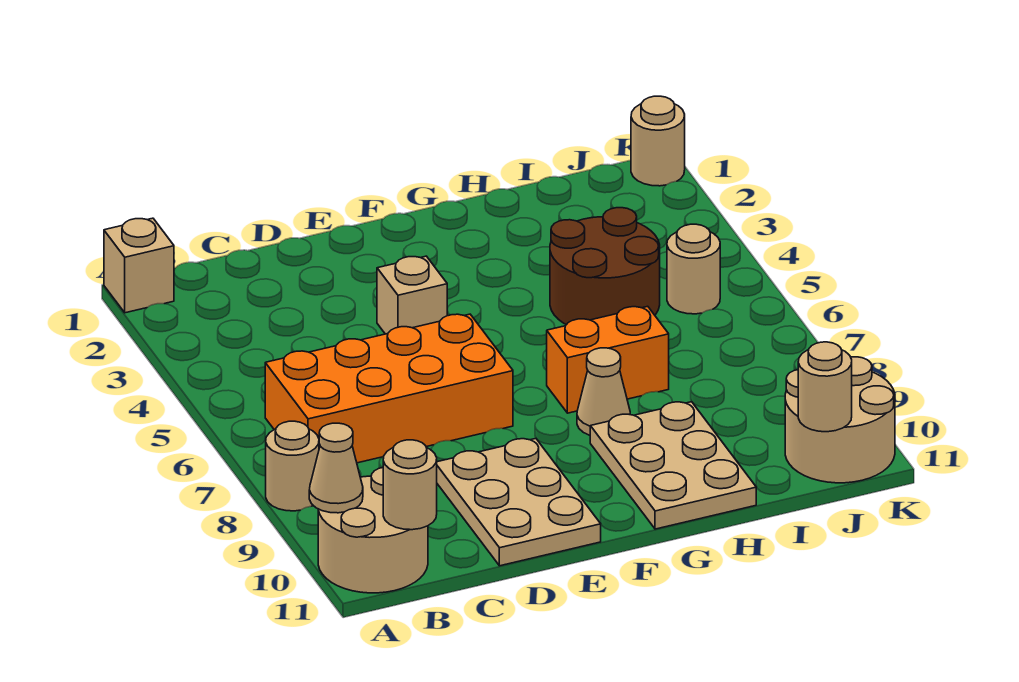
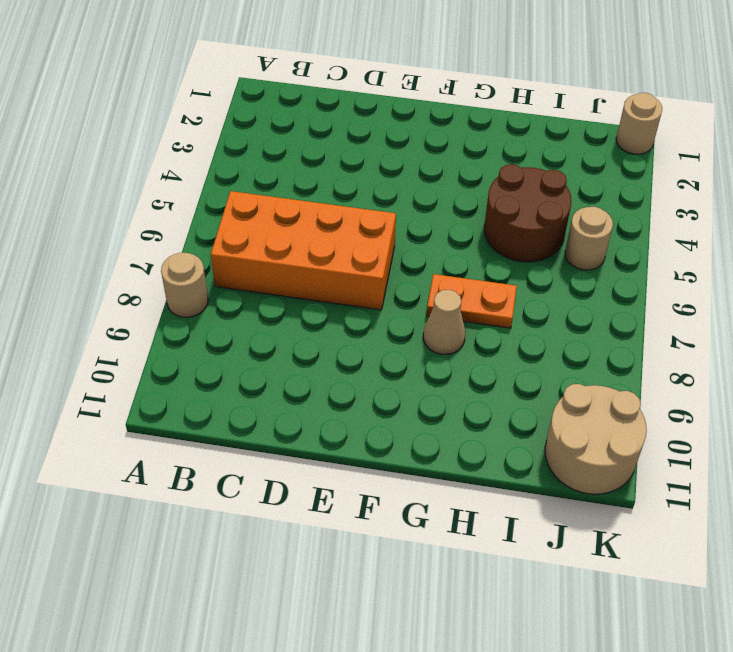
orange plate G7:H7 level 1 -> orange brick G7:H7 level 1
none -> tan brick A1 level 1
none -> tan round brick A10:B11 level 1
none -> tan plate D9:E11 level 1

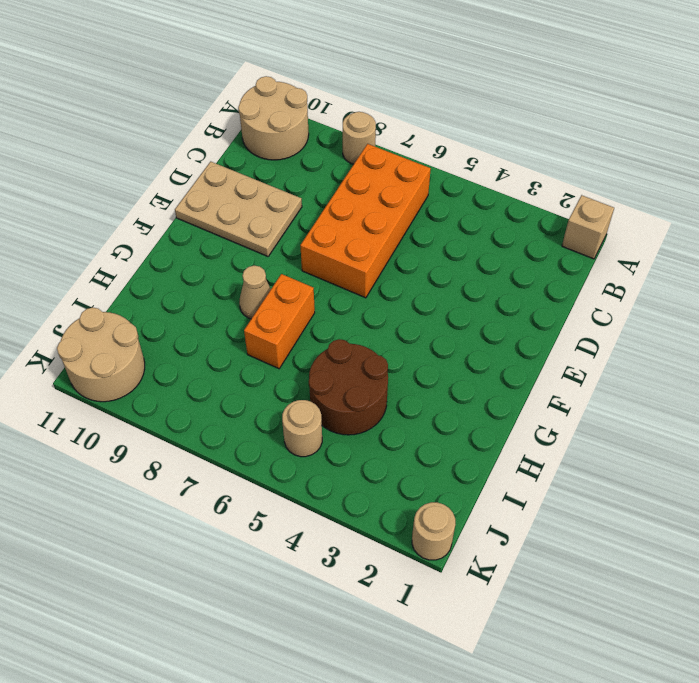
none -> tan brick E4 level 1
none -> tan plate G9:H11 level 1
none -> tan cone A10 level 2

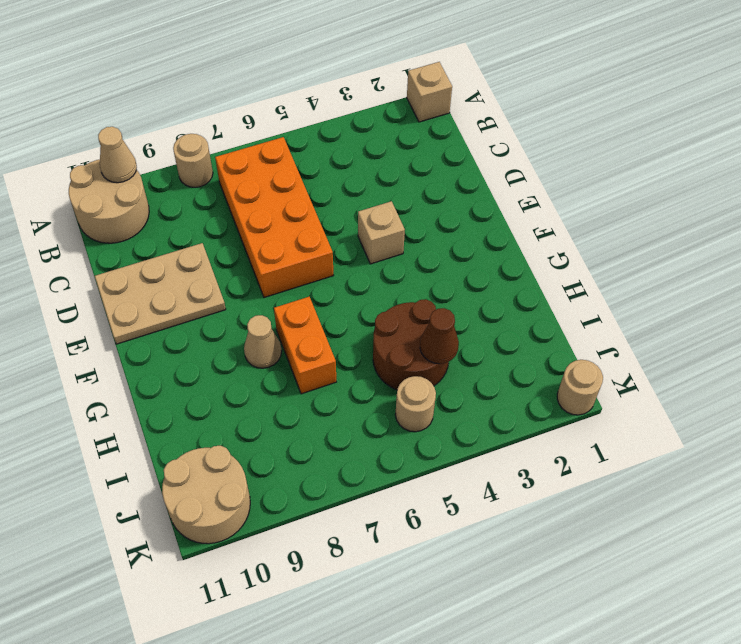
brown cone I4 level 2 -> none
none -> tan plate G9:H11 level 1
none -> tan round brick B11 level 2
none -> tan round brick J11 level 2

